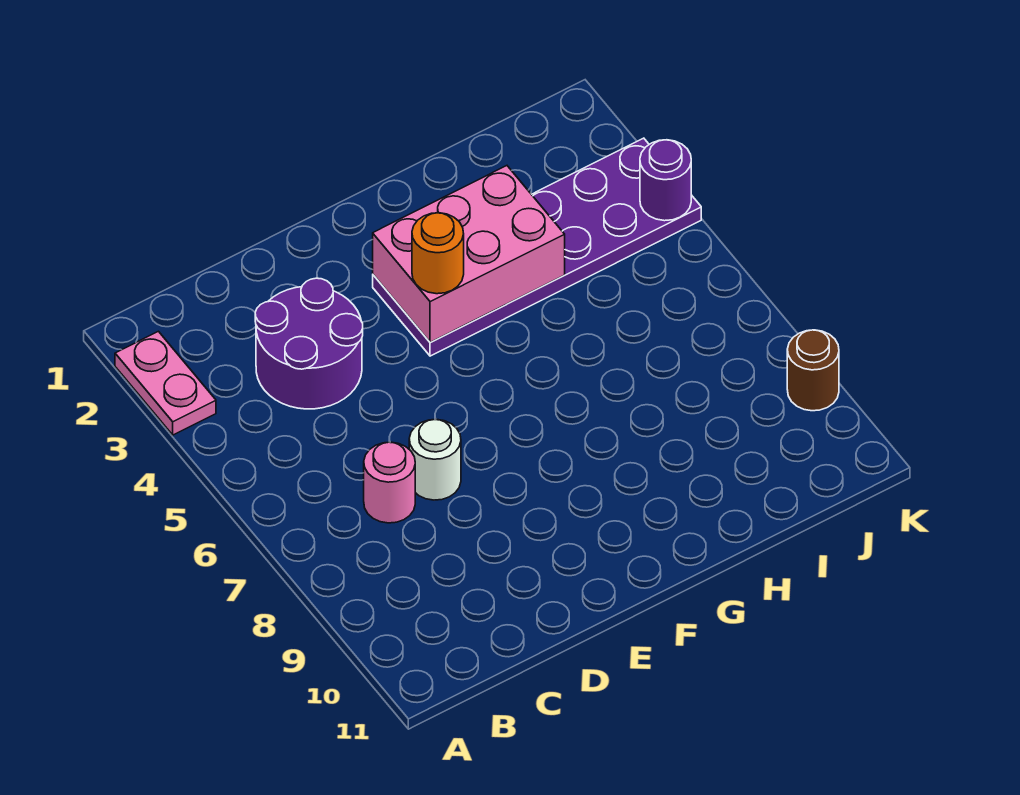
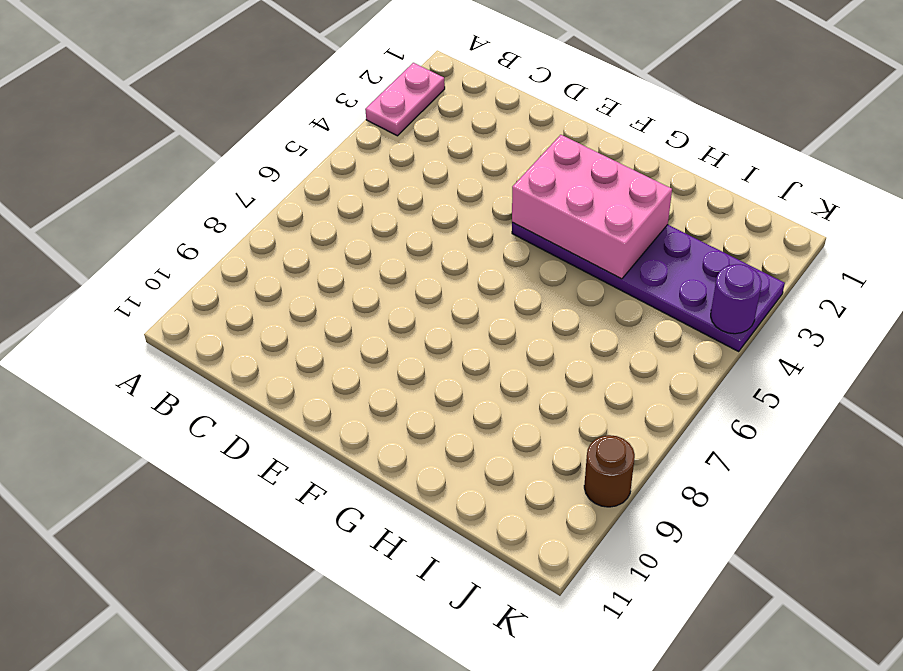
none -> purple round brick C3:D4 level 1
none -> pink round brick C7 level 1

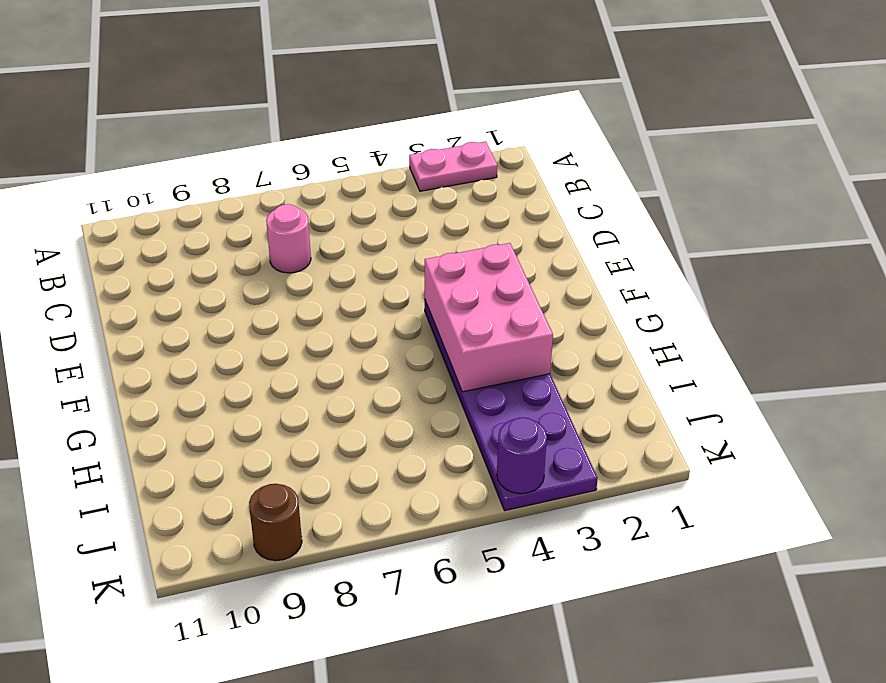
none -> purple round brick C3:D4 level 1
none -> white round brick D7 level 1

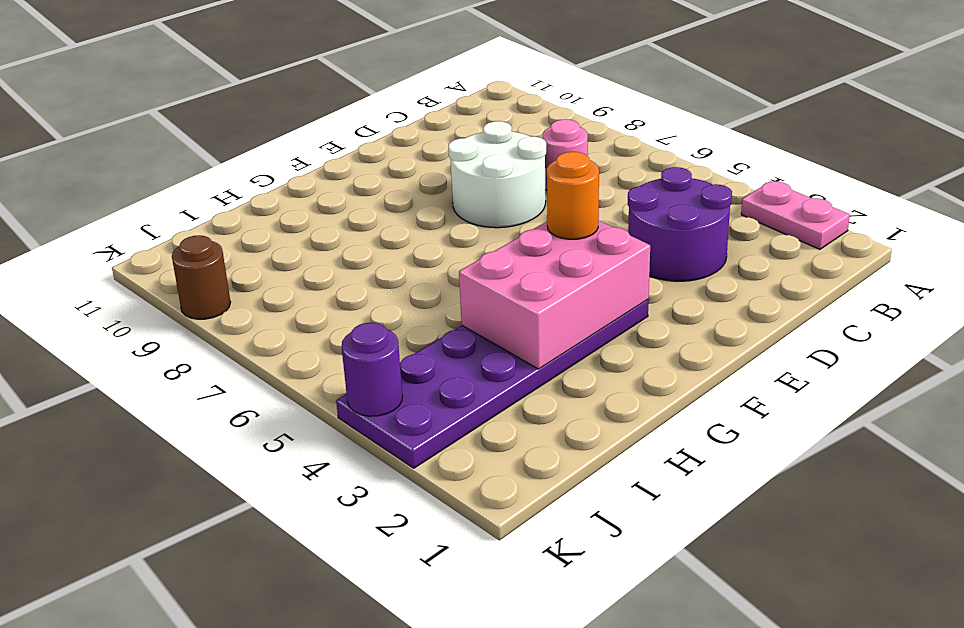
white round brick D7:E8 level 1 -> white round brick D7 level 1

